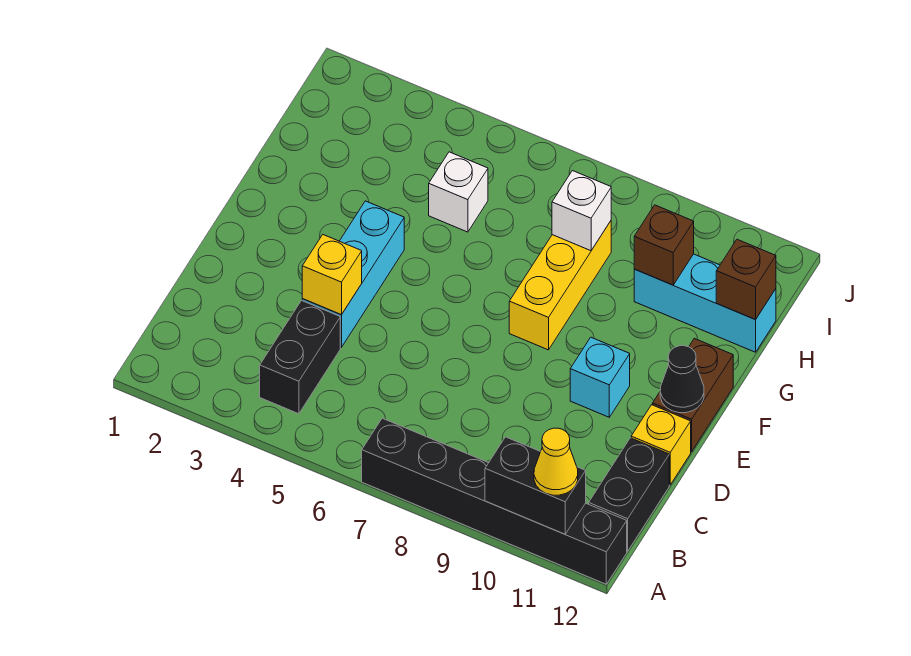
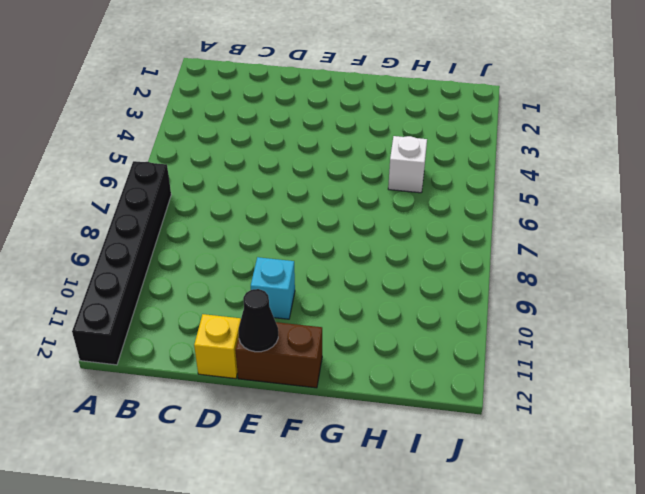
none -> black brick B4:C4 level 1
none -> black brick B12:C12 level 1
none -> cyan brick D4:F4 level 1

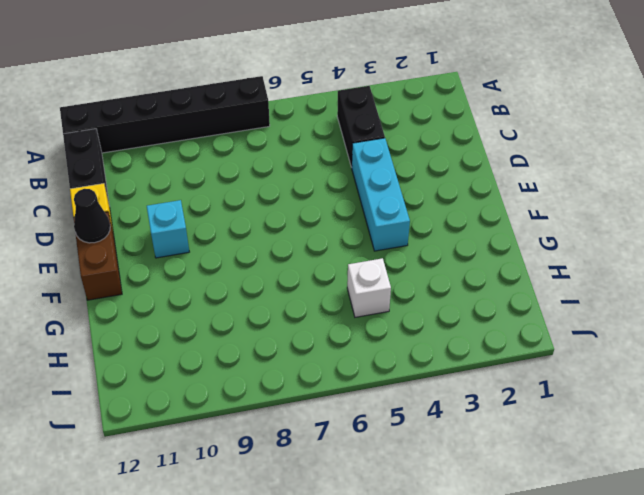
none -> yellow brick F8:H8 level 1
none -> cyan brick H10:H12 level 1
none -> black brick A10:A11 level 2

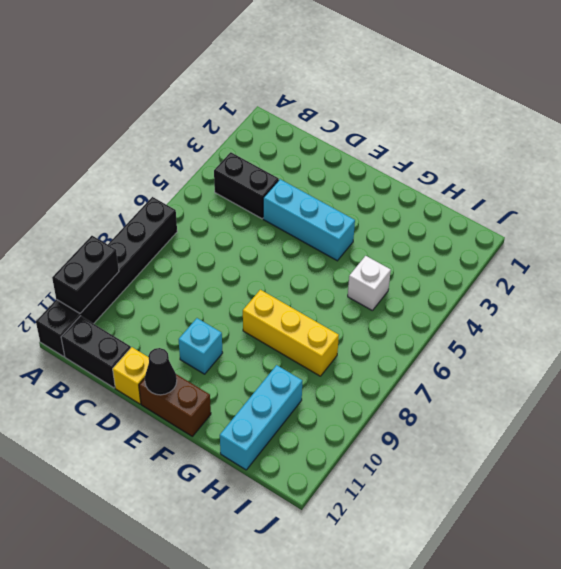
none -> yellow brick D4 level 2
none -> white brick H8 level 2
none -> brown brick H10 level 2

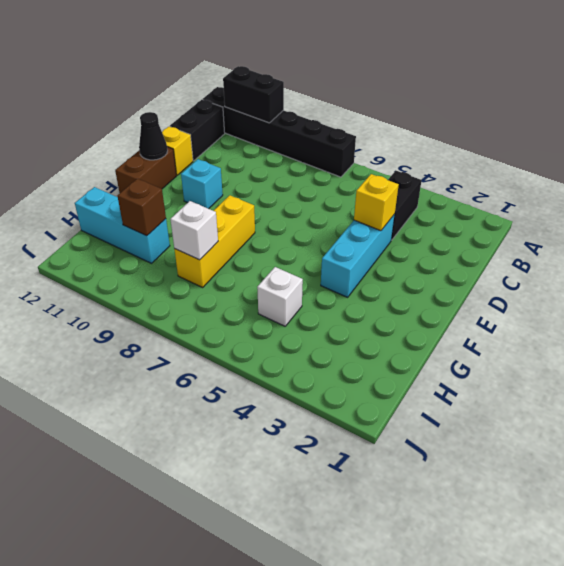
none -> brown brick H12 level 2
none -> yellow cone A11 level 3

